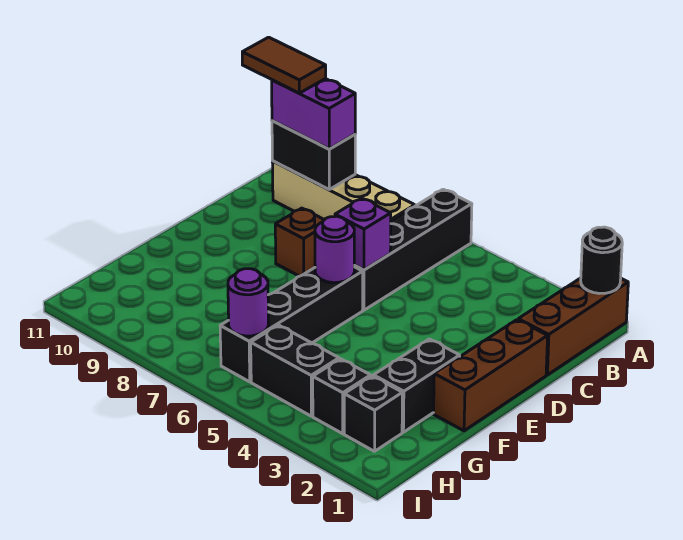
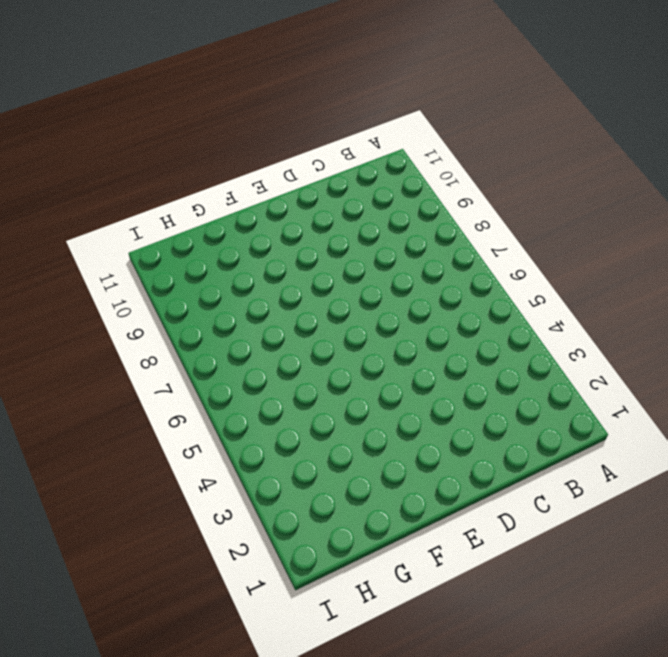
none -> brown brick A1:C1 level 1
none -> black brick A6:D6 level 1
none -> tan brick B7:B10 level 1

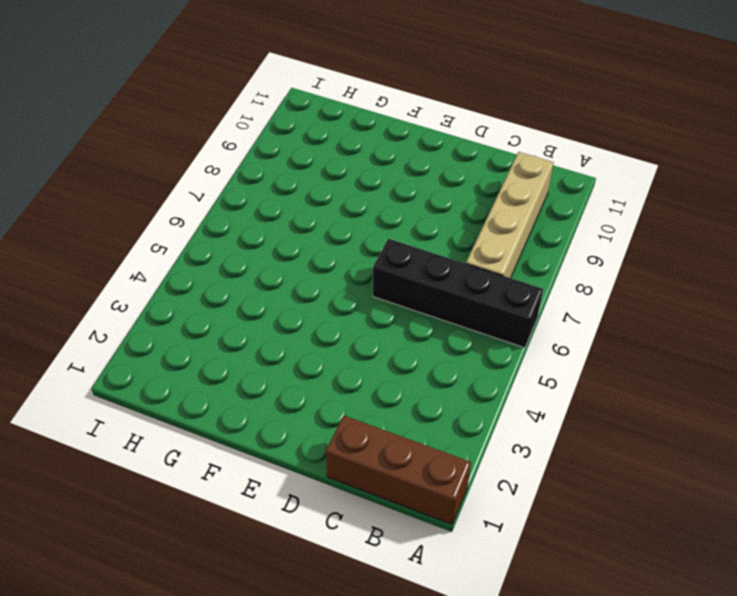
none -> brown brick D1:F1 level 1
none -> brown brick D8 level 1
none -> black brick E6:H6 level 1

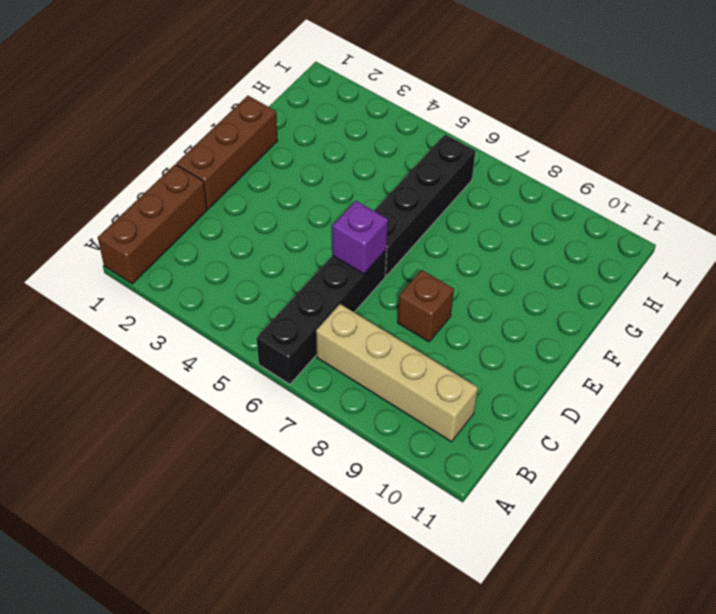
none -> black brick F2:G2 level 1
none -> black brick H2 level 1
none -> black brick H3 level 1

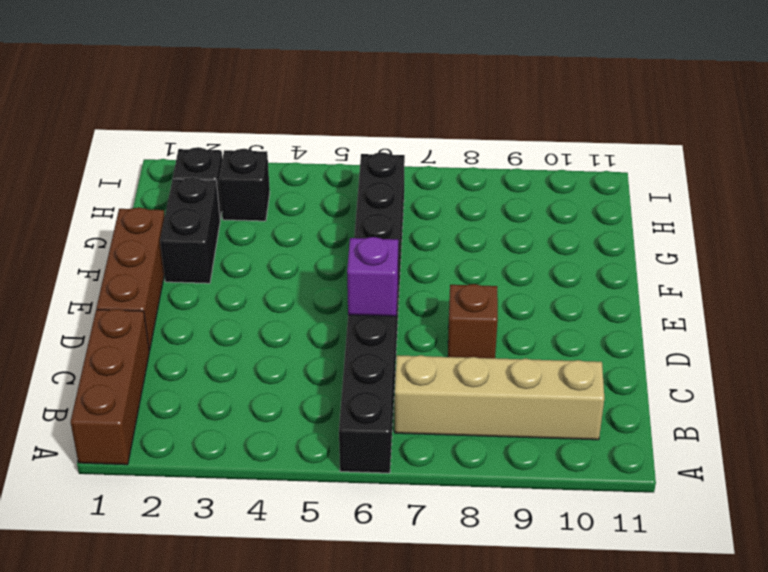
none -> black brick H4:H5 level 1
none -> black round brick A1 level 2
none -> black brick B9:B10 level 2

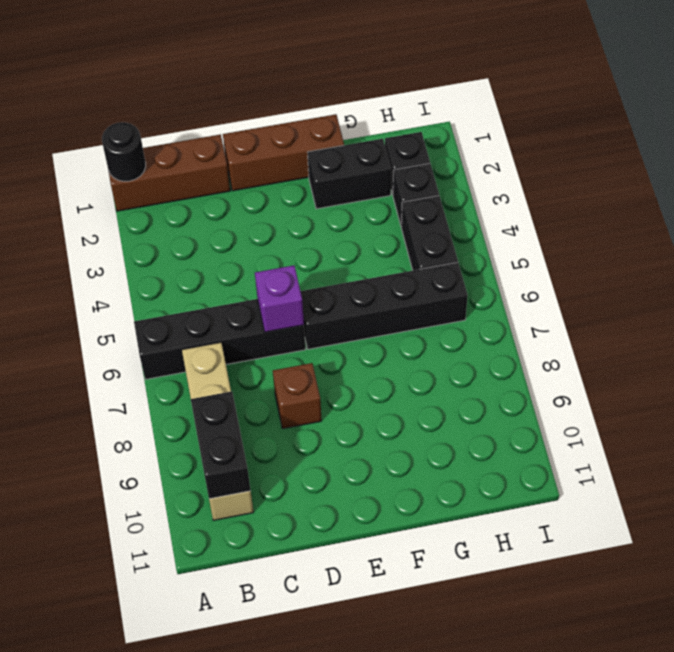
none -> purple round brick E6 level 2
none -> purple round brick H6 level 2
none -> purple brick B9:B10 level 3

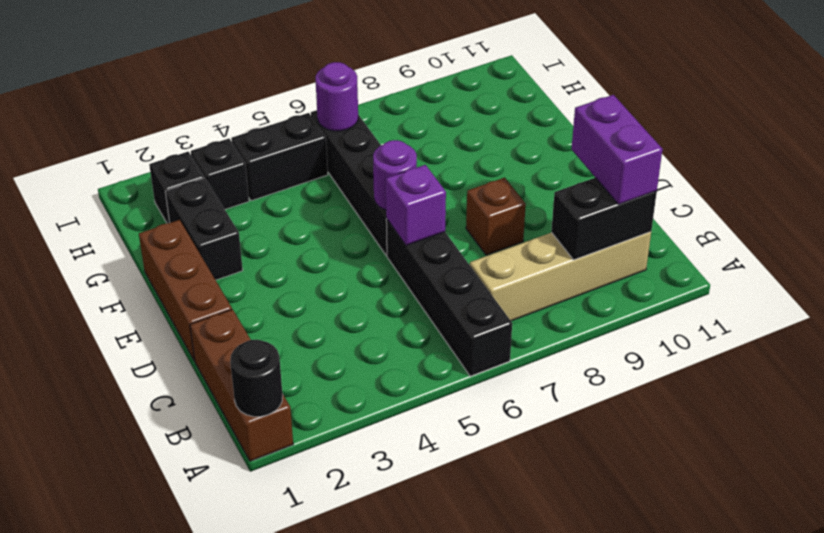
purple brick B10:C10 level 3 -> purple brick B9:B10 level 3
none -> brown tile B10:B11 level 4

